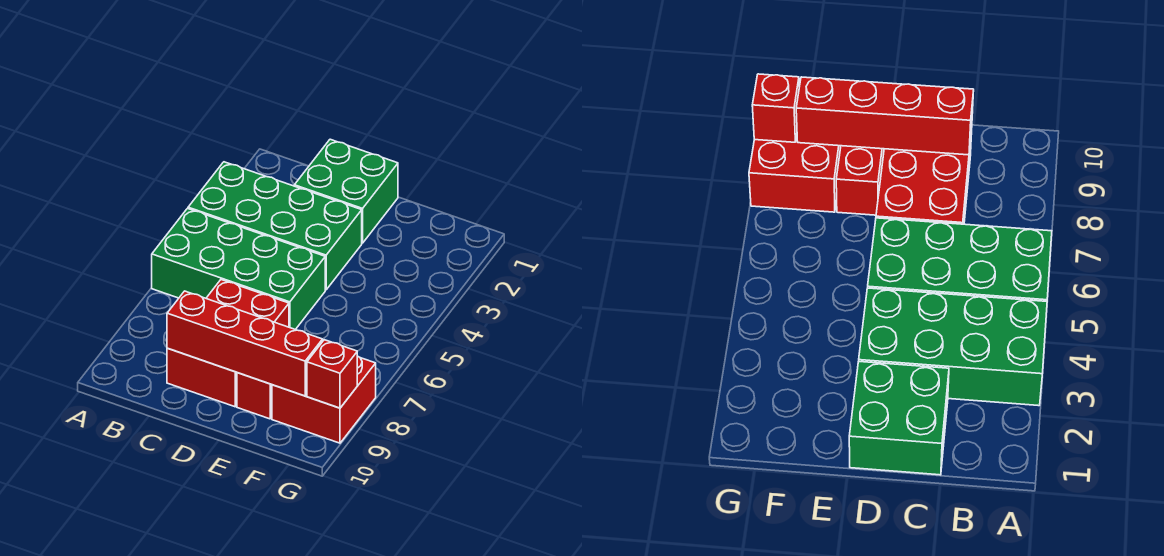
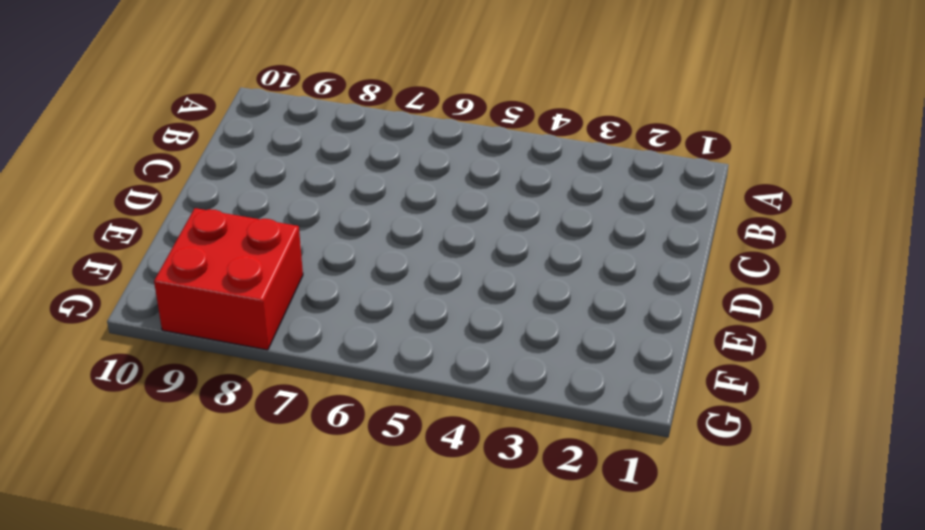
none -> green brick A3:D4 level 1
none -> green brick A5:D6 level 1

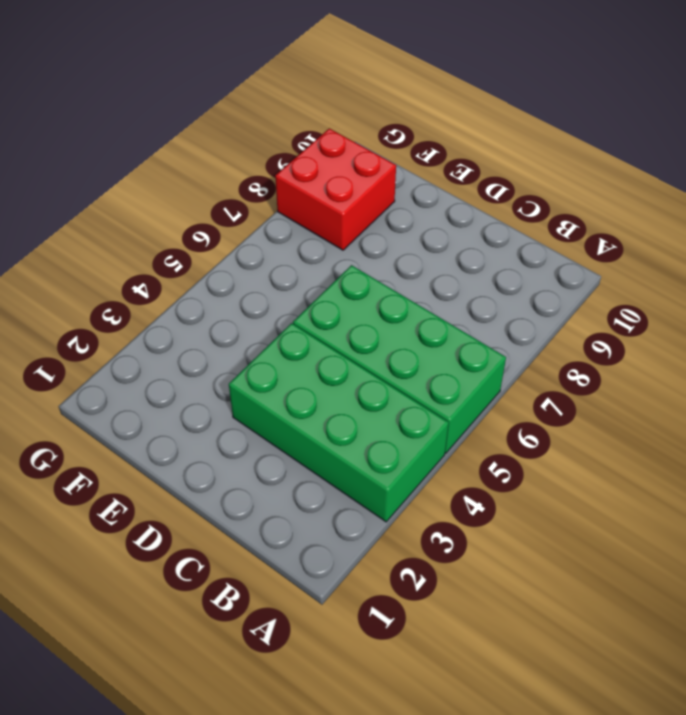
none -> green brick C1:D2 level 1
none -> red brick C7:D9 level 1

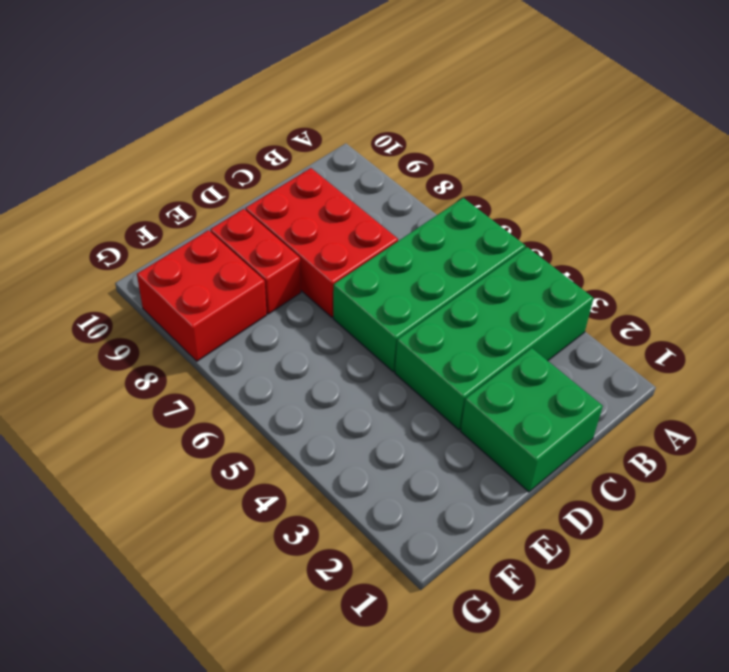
none -> red brick C9:F9 level 2
none -> red brick G9 level 2

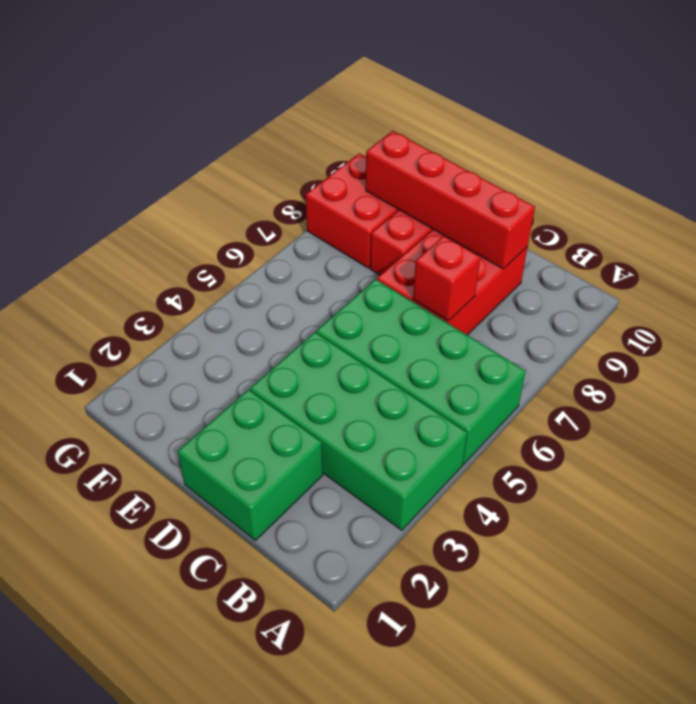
red brick C7 level 2 -> red brick G9 level 2

